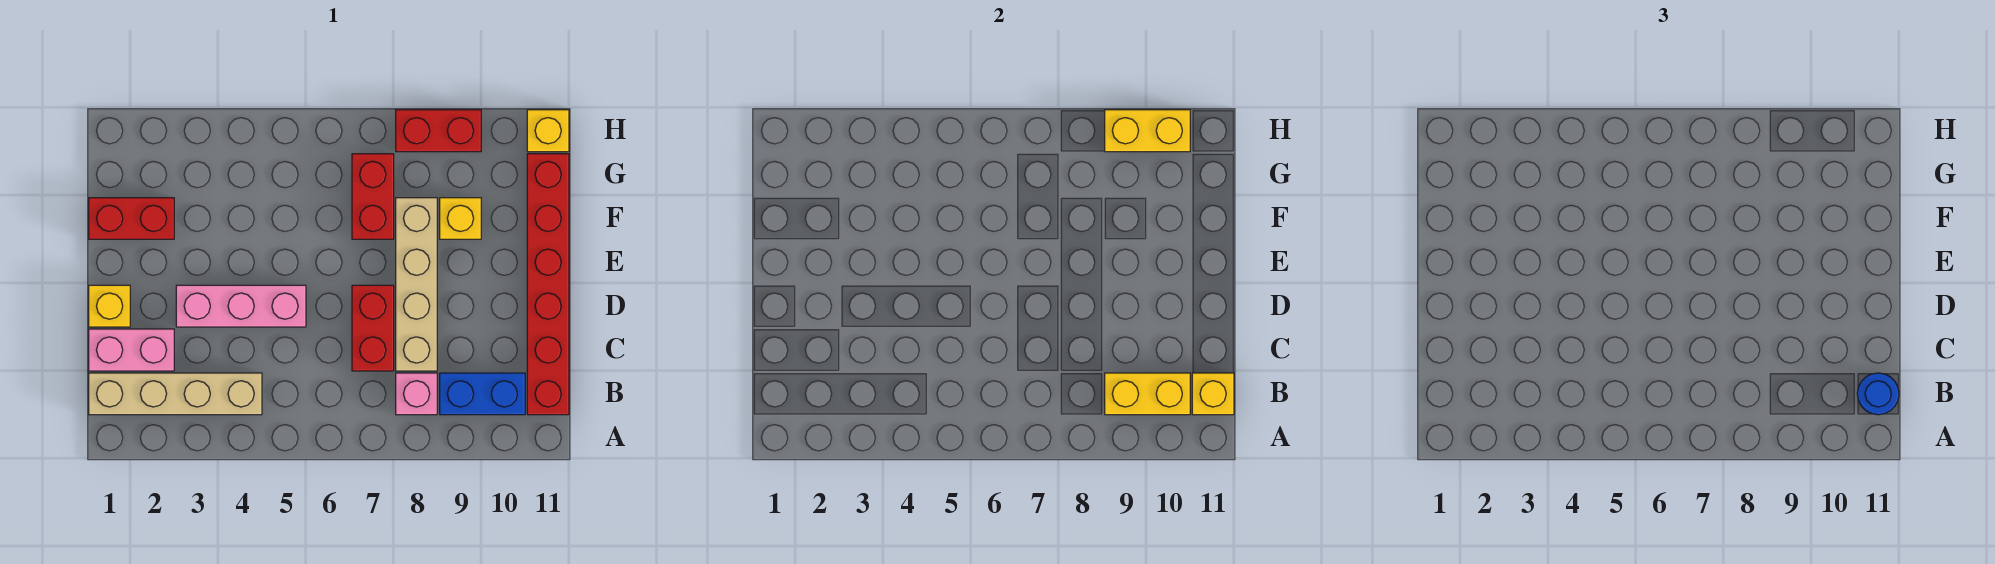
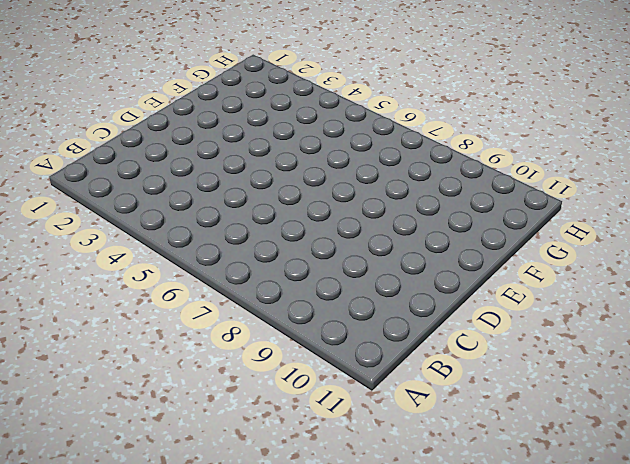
none -> tan brick B1:B4 level 1
none -> pink brick B8 level 1
none -> blue brick B9:B10 level 1

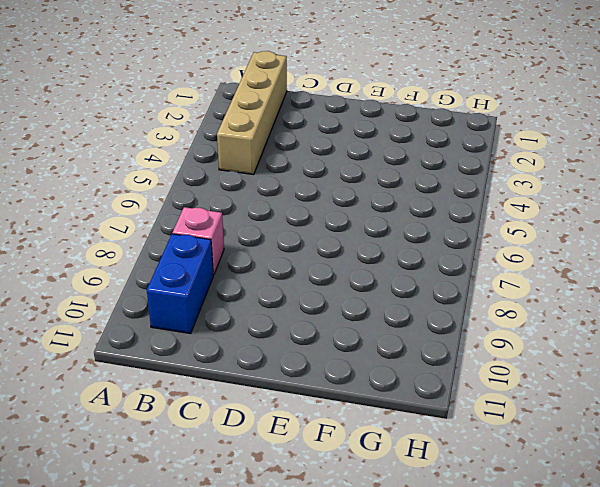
none -> red brick B11:G11 level 1
none -> pink brick C1:C2 level 1
none -> red brick C7:D7 level 1

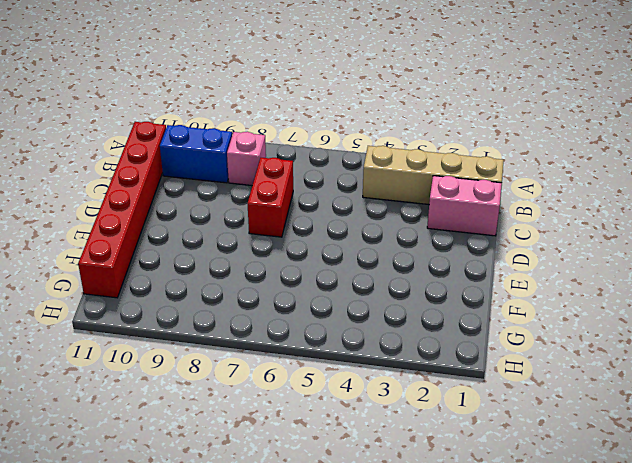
none -> tan brick C8:F8 level 1
none -> yellow brick D1 level 1
none -> pink brick D3:D5 level 1

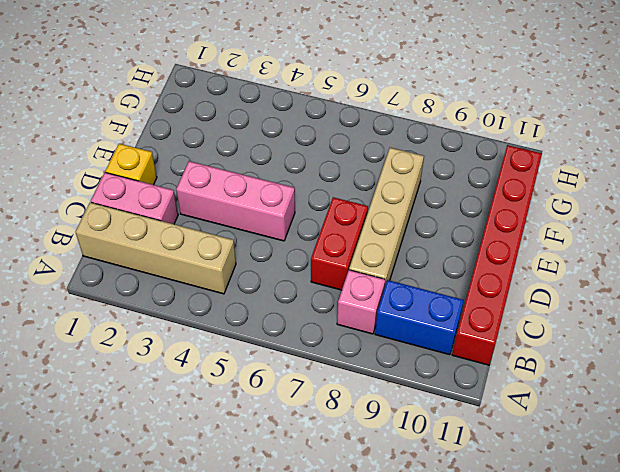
none -> red brick F1:F2 level 1
none -> red brick F7:G7 level 1
none -> yellow brick F9 level 1

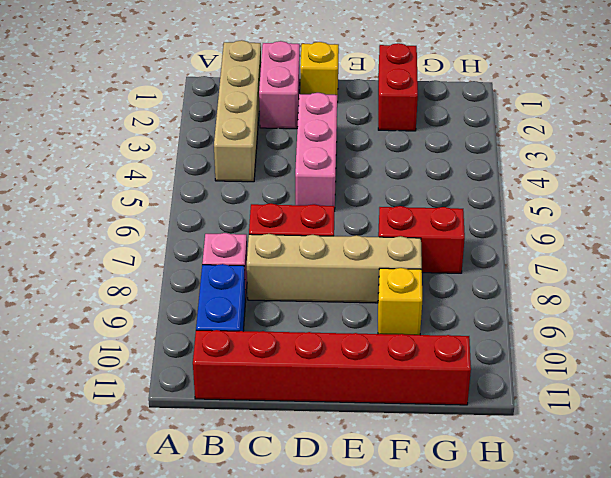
none -> red brick H8:H9 level 1
none -> yellow brick H11 level 1
none -> yellow brick B9:B10 level 2

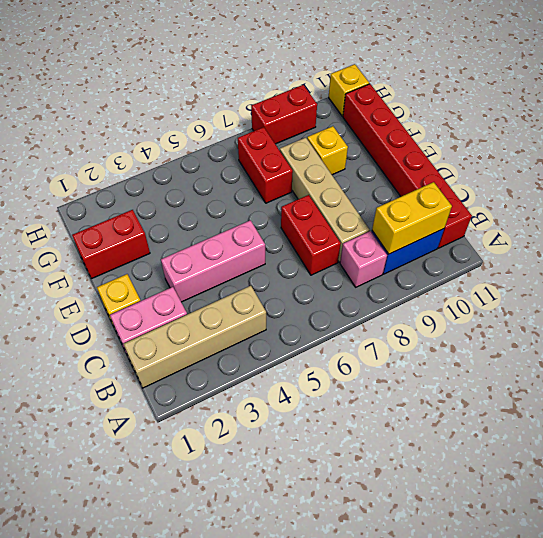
none -> yellow brick B11 level 2
none -> yellow brick H9:H10 level 2
none -> blue round brick B11 level 3

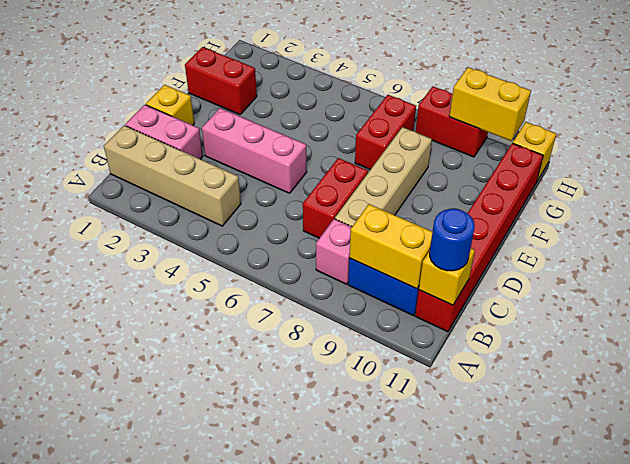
none -> yellow brick F9 level 1

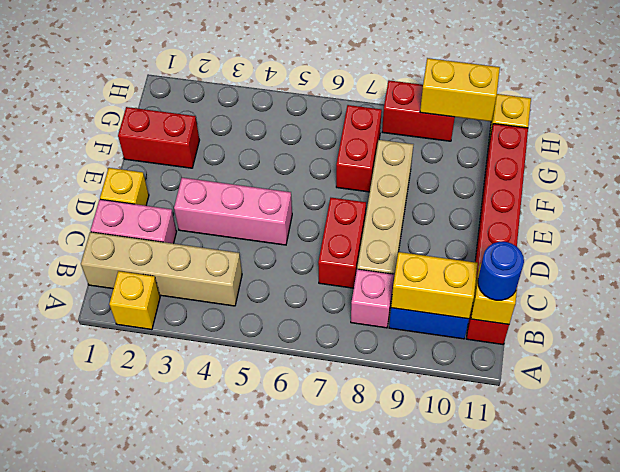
yellow brick A2 level 1 -> yellow brick F9 level 1

